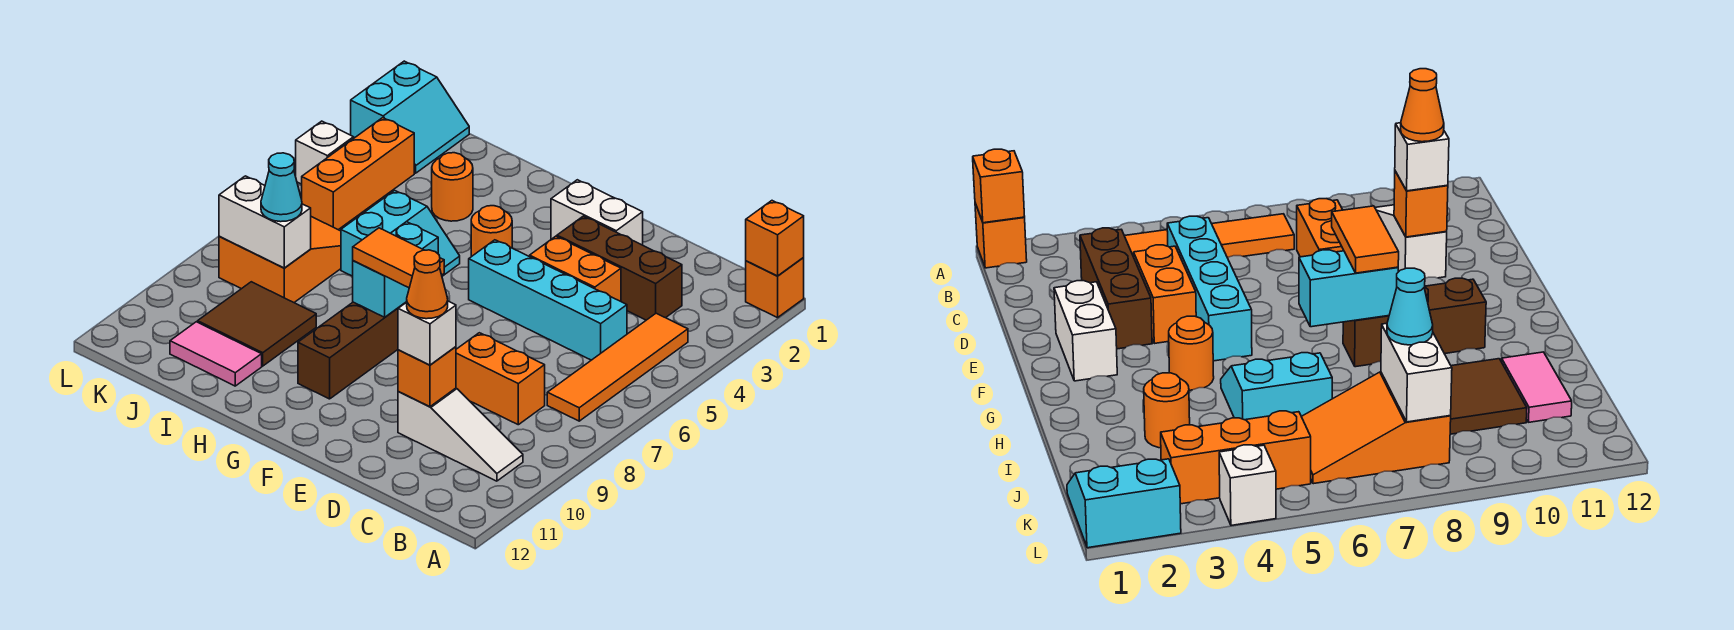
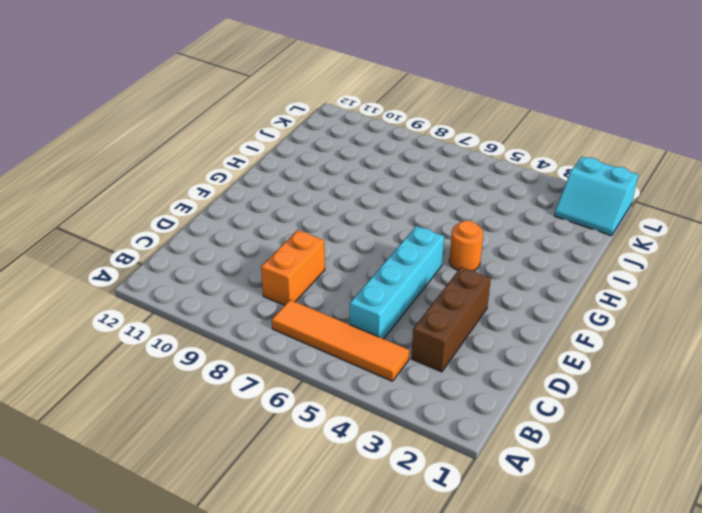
none -> orange brick A1 level 1
none -> white slope B10:D10 level 1 top D
none -> orange brick D4:E4 level 1

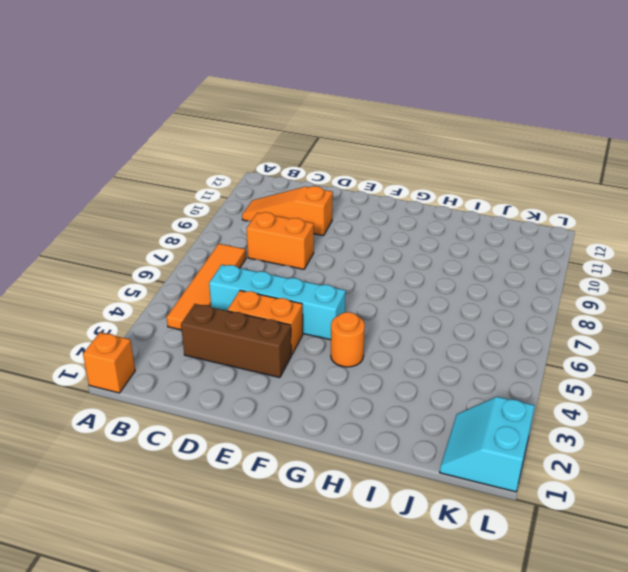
orange slope B10:D10 level 1 top D -> white slope B10:D10 level 1 top D
none -> white brick E2:F2 level 1
none -> brown brick G8:G10 level 1
none -> cyan slope H5:I6 level 1 top I

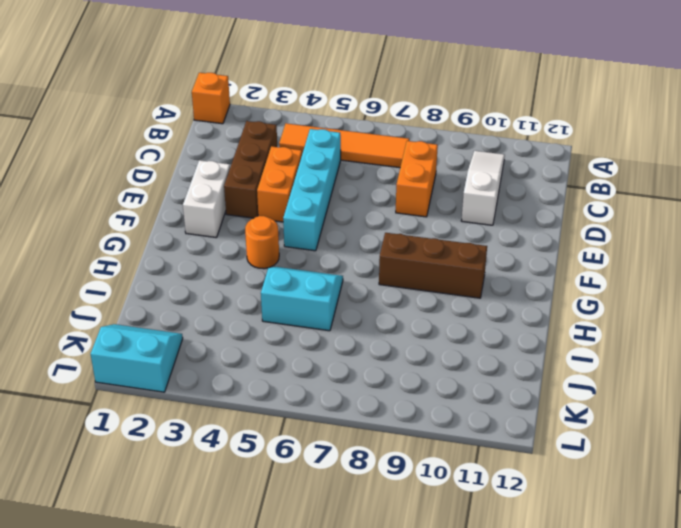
none -> orange round brick I3 level 1
none -> brown tile I9:J10 level 1
none -> pink tile I11:J11 level 1

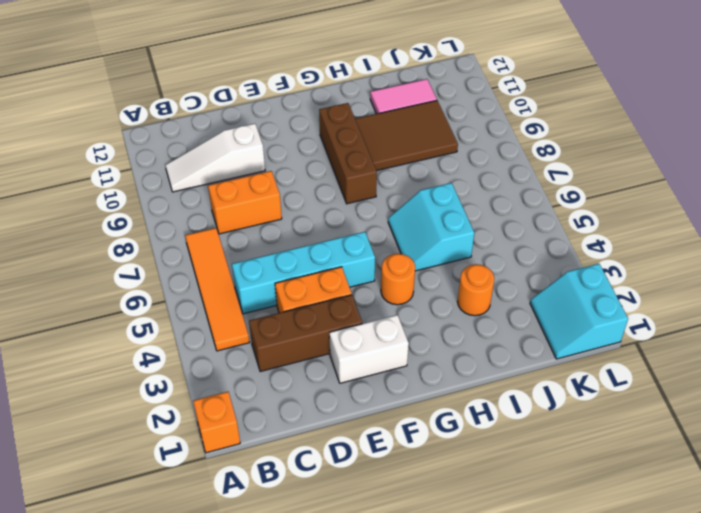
brown tile H9:J10 level 1 -> brown tile I9:J10 level 1
none -> orange slope J6:K8 level 1 top 8
none -> orange brick K3:K5 level 1
none -> white brick L4 level 1

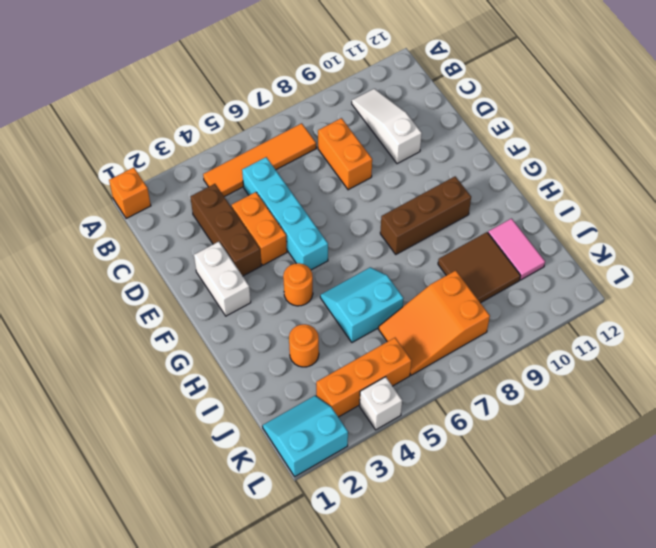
none -> orange brick A1 level 2
none -> orange brick D10 level 2
none -> cyan brick G7:G8 level 2

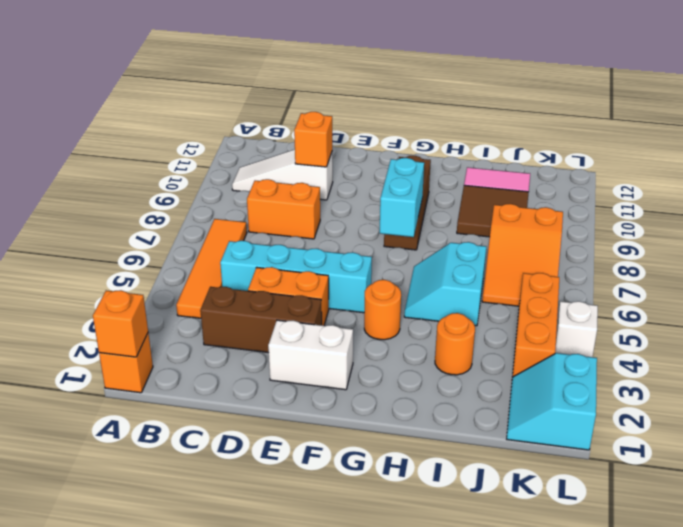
none -> white brick J8:K8 level 2
none -> white brick D10 level 3
none -> orange tile F8:G8 level 3

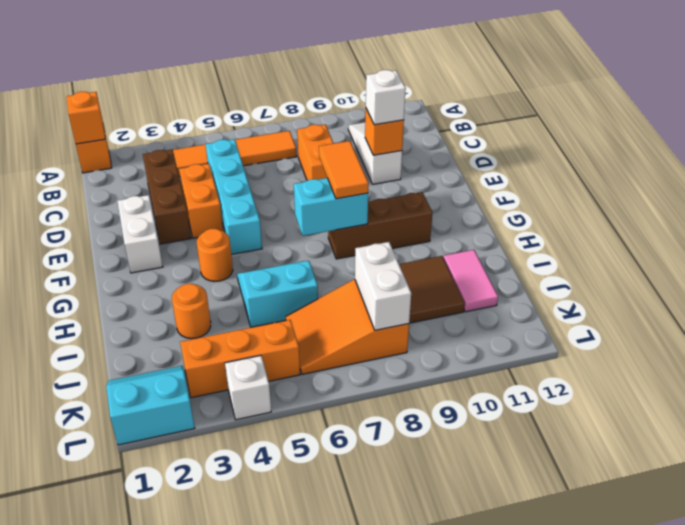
none -> cyan cone J8 level 3
none -> orange cone D10 level 4

